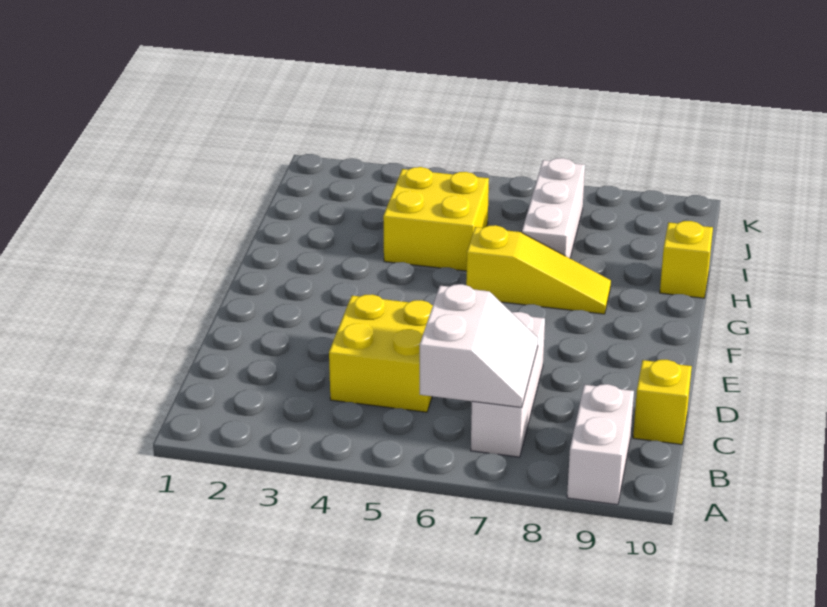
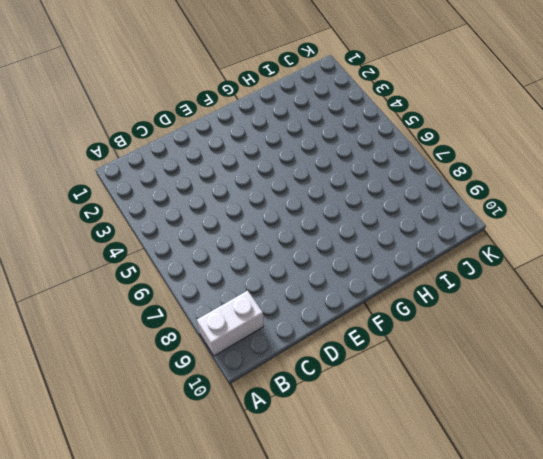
none -> white brick B7:D7 level 1
none -> yellow brick C4:D5 level 1

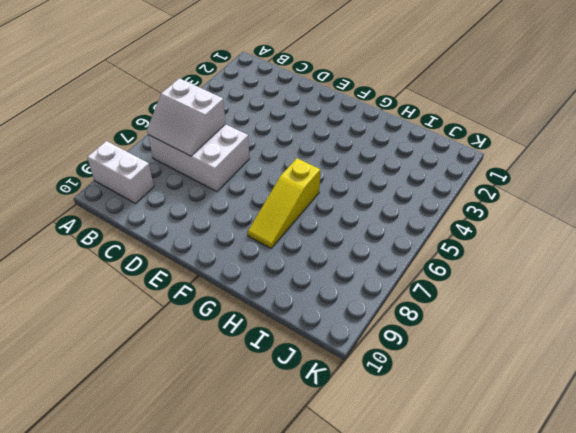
white brick B6:D7 level 1 -> white brick B7:D7 level 1
none -> yellow brick C4:D5 level 1
none -> yellow brick C10 level 1

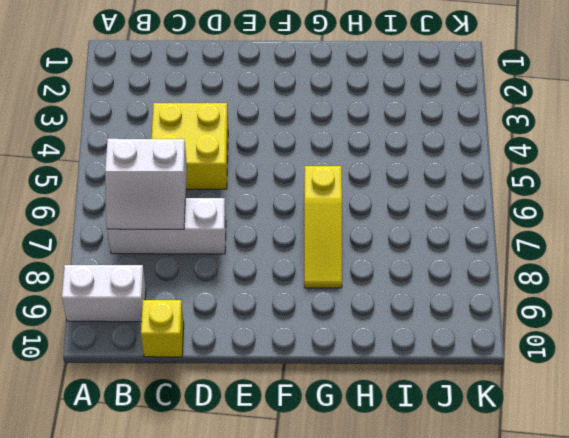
none -> yellow brick H4:I5 level 1
none -> white brick H7:J7 level 1

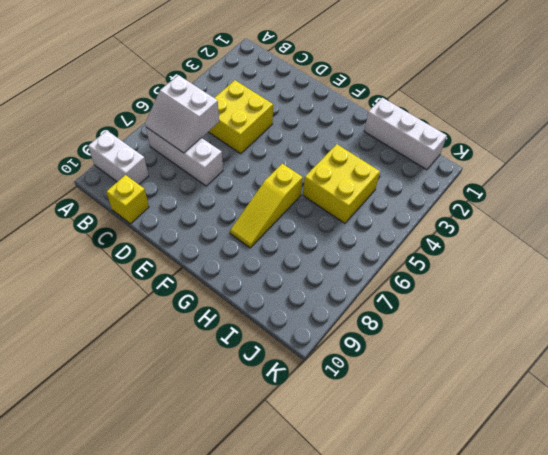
white brick H1:J1 level 1 -> white brick H7:J7 level 1
none -> yellow brick H10 level 1

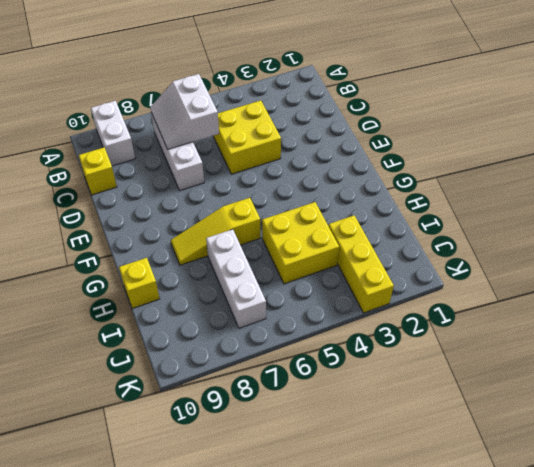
yellow brick I3:K3 level 1 -> none

